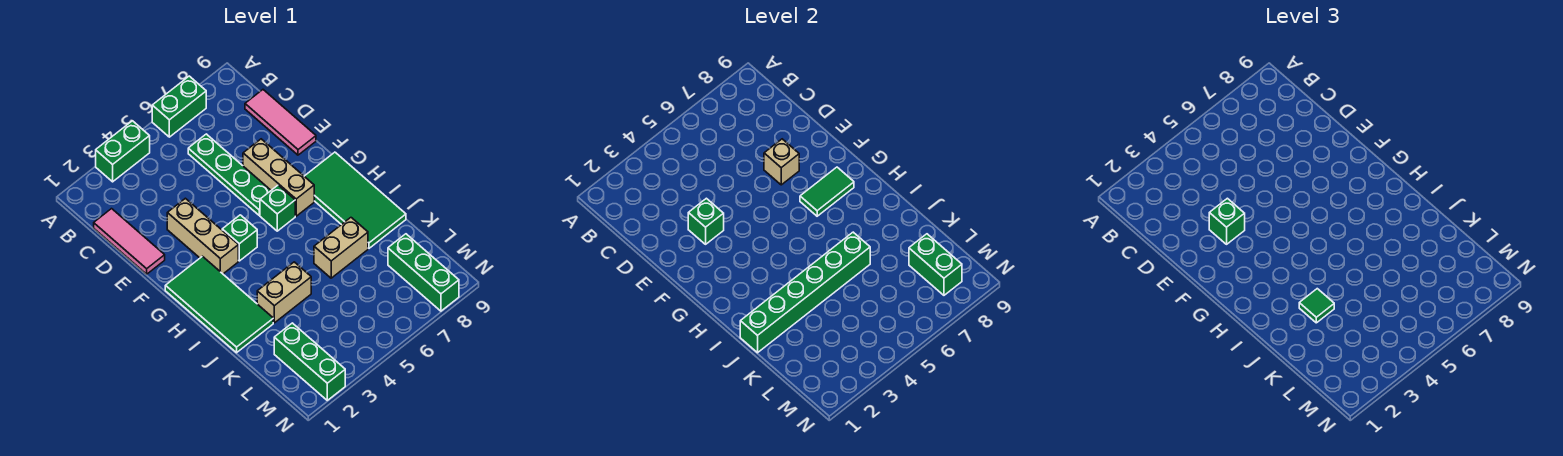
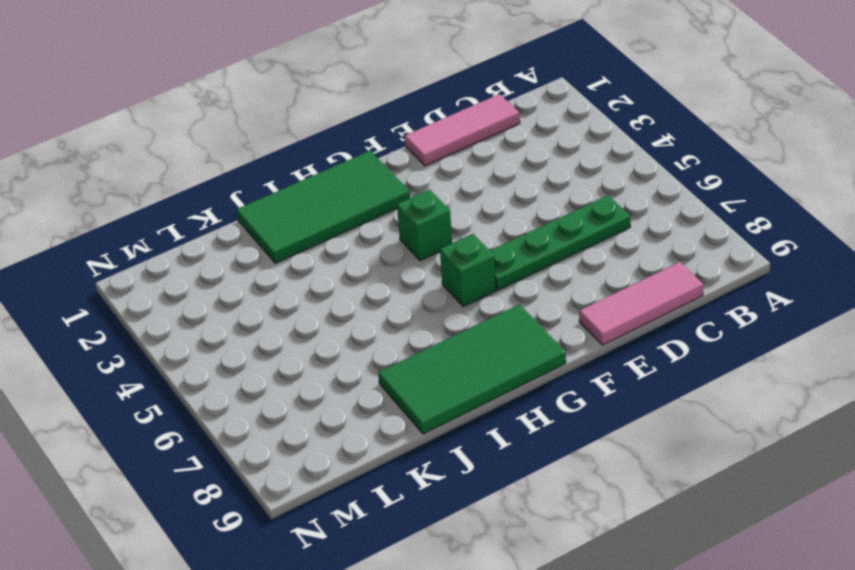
none -> green brick A3:A4 level 1
none -> green brick A6:A7 level 1
none -> tan brick E3:G3 level 1

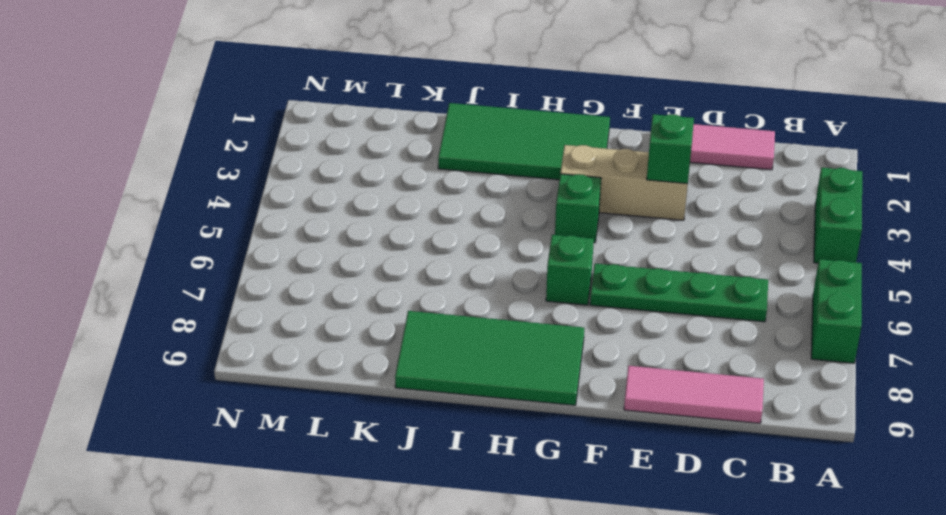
none -> tan brick E7:G7 level 1
none -> tan brick J3:J4 level 1
none -> tan brick J6:J7 level 1

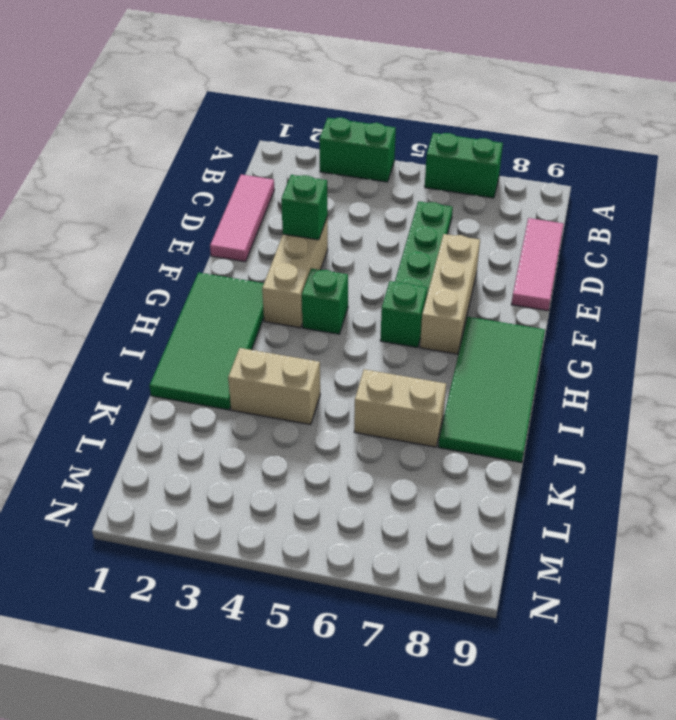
none -> green brick L2:N2 level 1
none -> green brick L8:N8 level 1
none -> tan brick E7 level 2

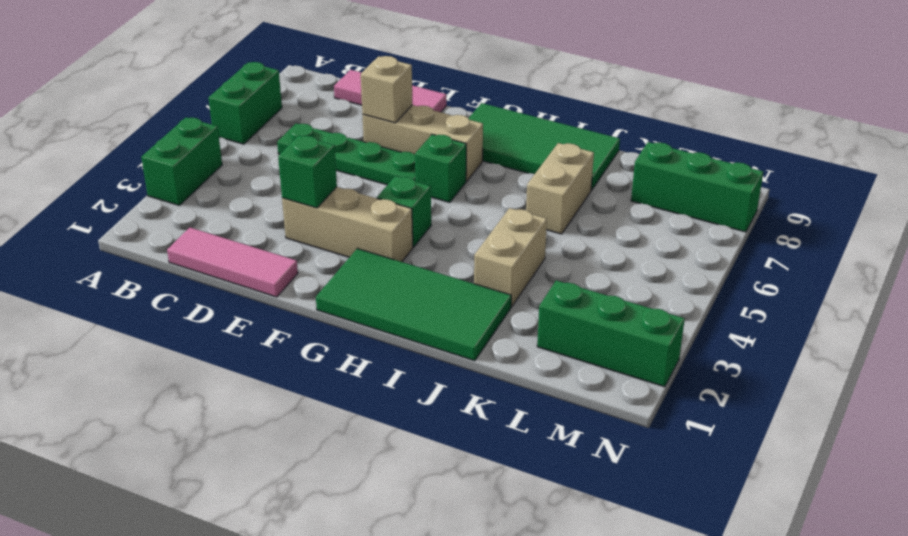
none -> green tile G7:G8 level 2
none -> green brick J1:J6 level 2
none -> green brick L8:M8 level 2

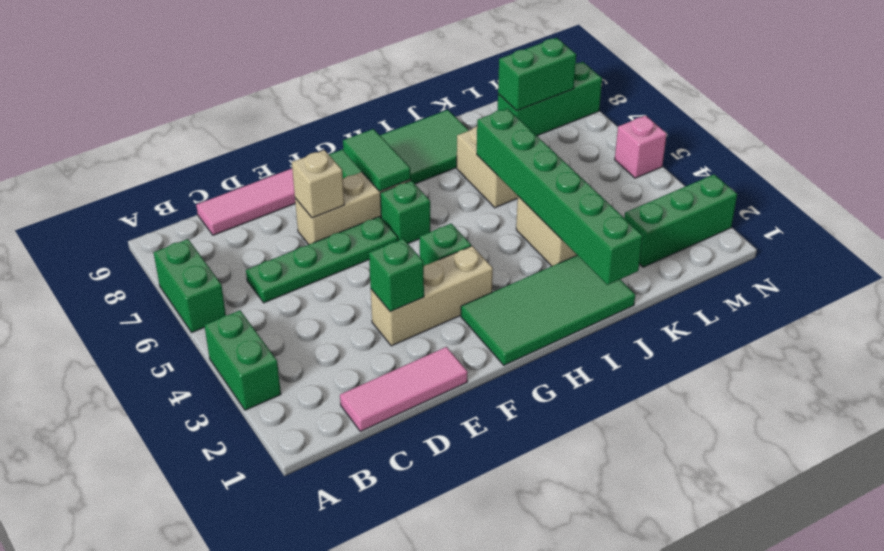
pink brick N5 level 1 -> none
none -> green brick E3 level 3
none -> green tile J3 level 3

